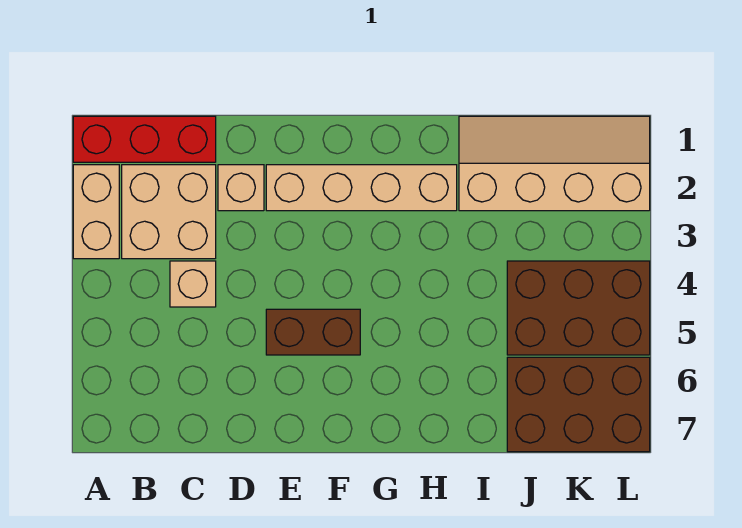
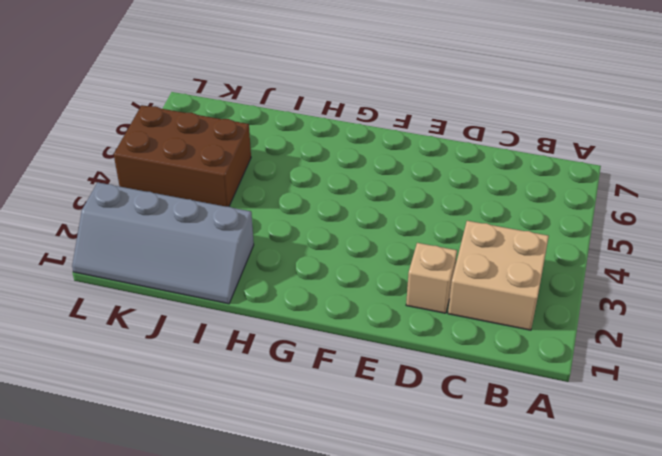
grey slope I1:L2 level 1 top 2 -> tan slope I1:L2 level 1 top 2
none -> red brick A1:C1 level 1
none -> tan brick A2:A3 level 1

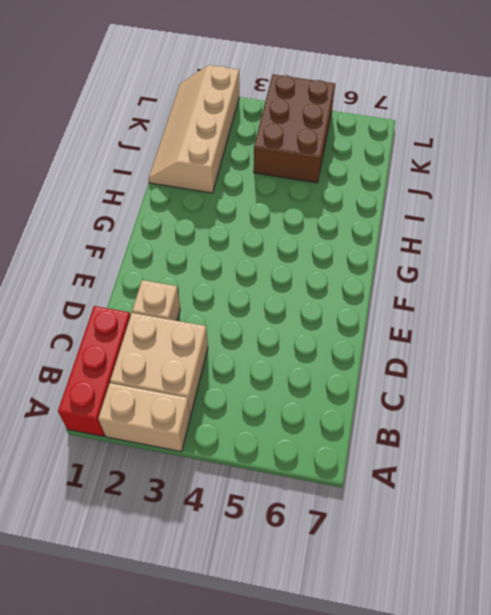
none -> tan brick C4 level 1
none -> tan brick E2:H2 level 1

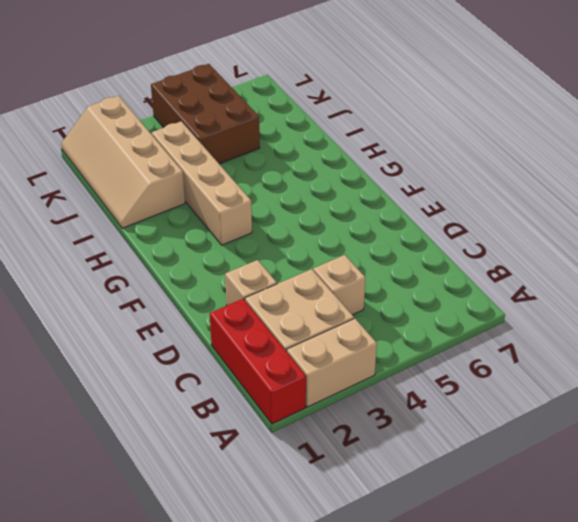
tan brick G3:J3 level 1 -> tan brick E2:H2 level 1
none -> brown brick E5:F5 level 1
none -> brown brick J6:L7 level 1

